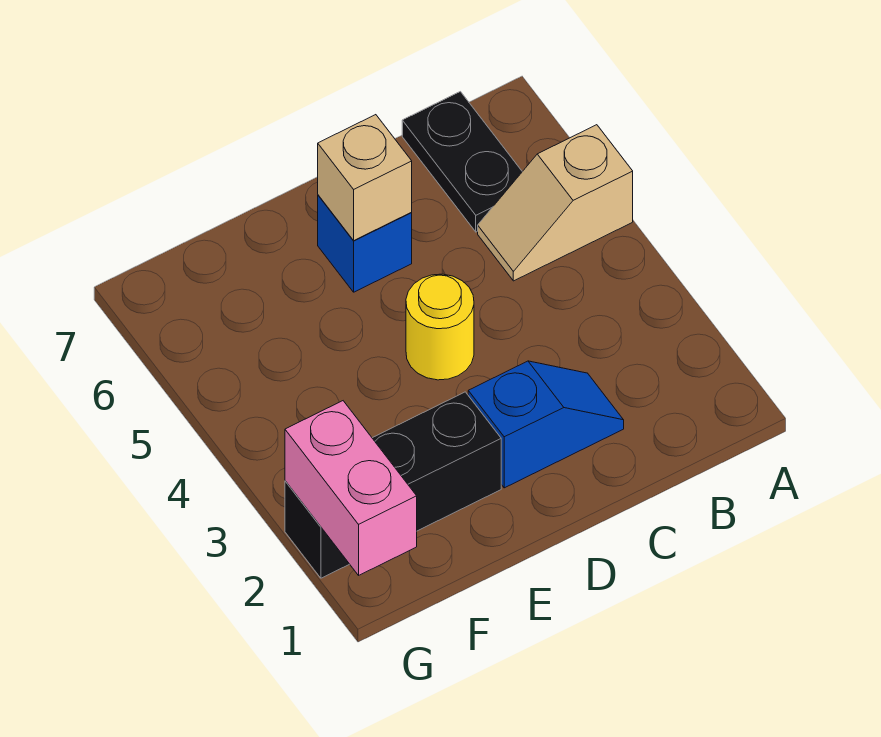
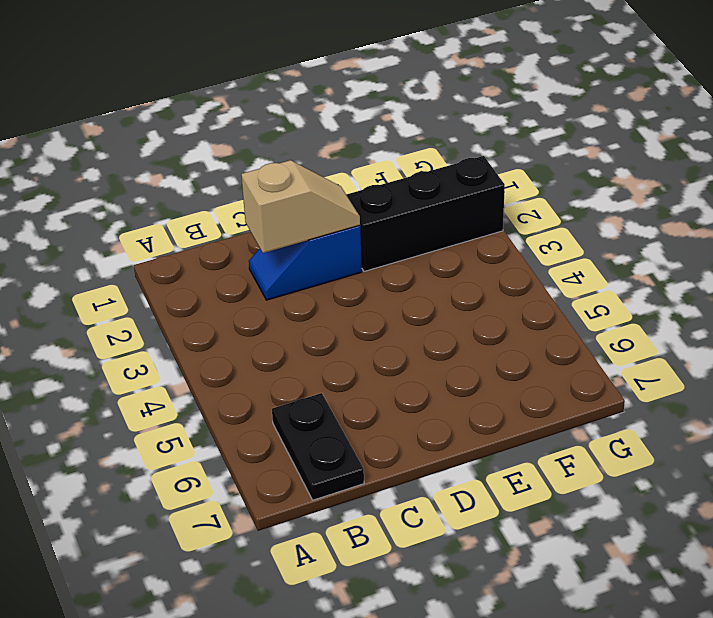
tan slope C2:D2 level 2 top C -> tan slope A5:B5 level 1 top A
none -> yellow round brick D4 level 1
none -> blue brick D6 level 1

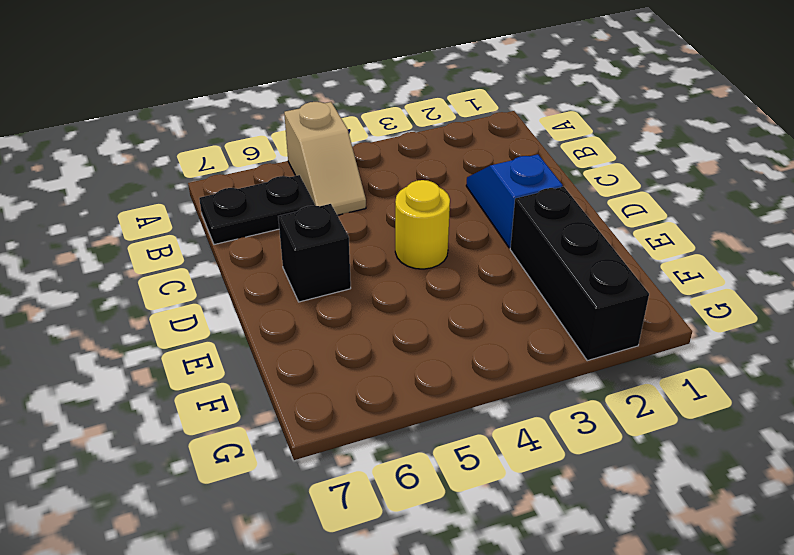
black brick D6 level 1 -> blue brick D6 level 1
none -> tan brick D6 level 2
none -> pink brick G1:G2 level 2

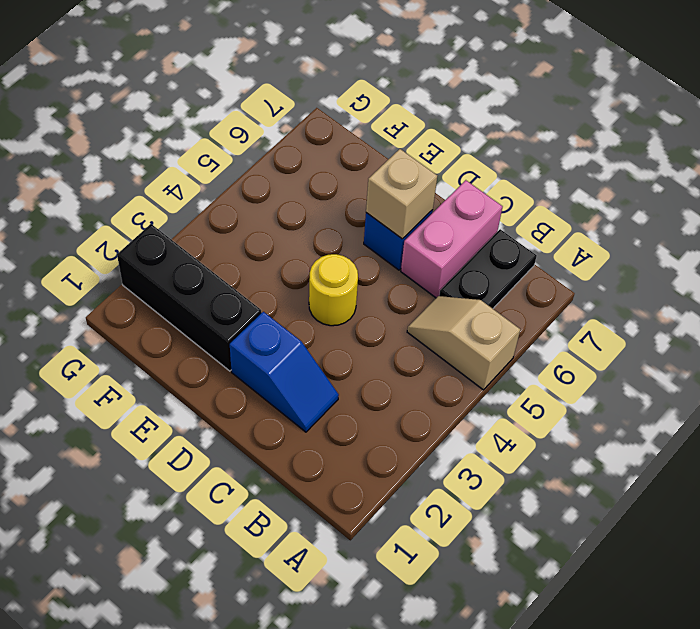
pink brick C6:C7 level 1 -> pink brick G1:G2 level 2

